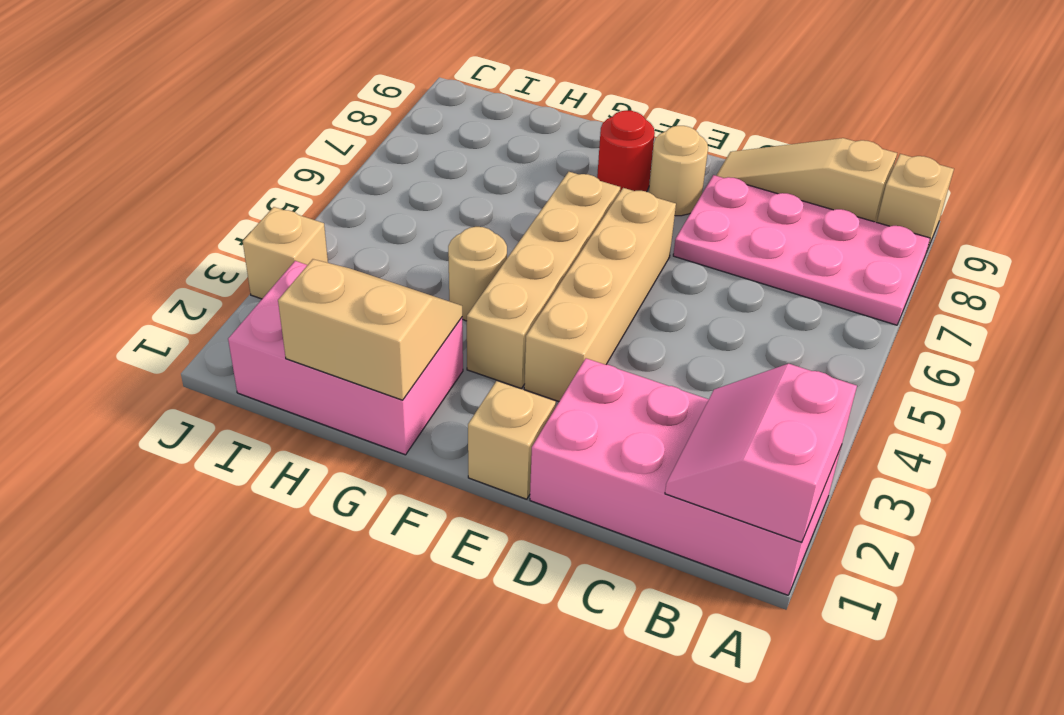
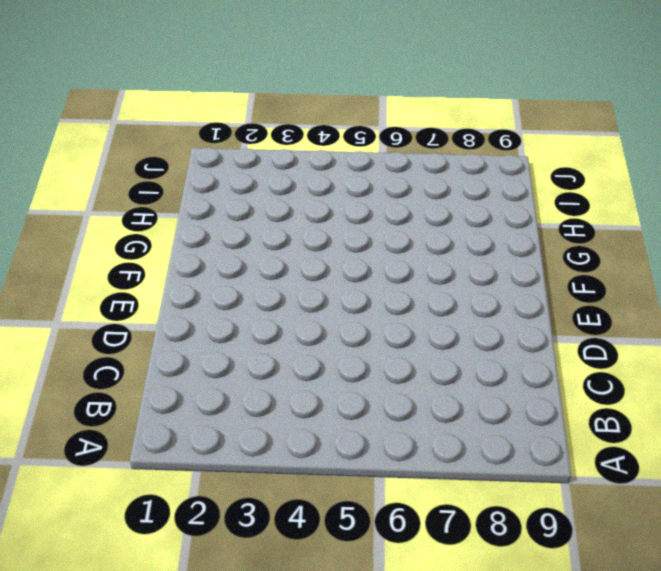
none -> pink brick A1:D2 level 1
none -> pink plate A7:D8 level 1
none -> tan brick A9 level 1

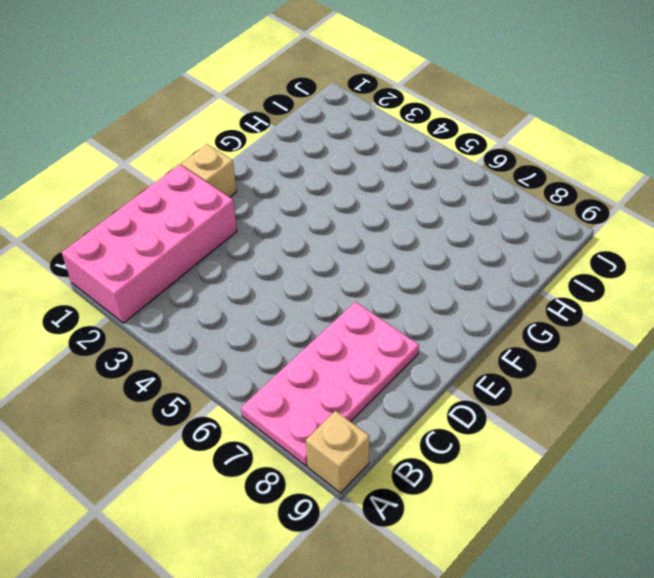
none -> tan slope B9:D9 level 1 top B
none -> tan brick E3:E6 level 1
none -> tan round brick E8 level 1

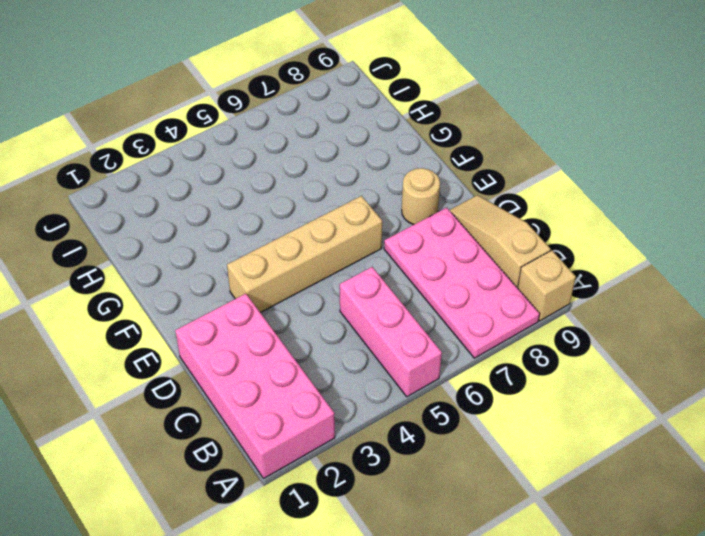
pink brick A5:C5 level 1 -> none
none -> tan brick E1 level 1
none -> tan brick F3:F6 level 1
none -> red round brick F8 level 1

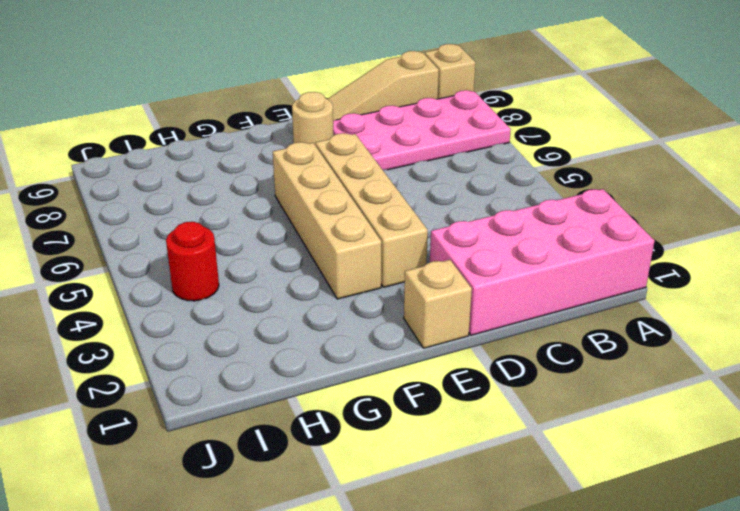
red round brick I4 level 1 -> red round brick F8 level 1
none -> pink brick G1:I2 level 1
none -> tan round brick G4 level 1
none -> tan brick J3 level 1

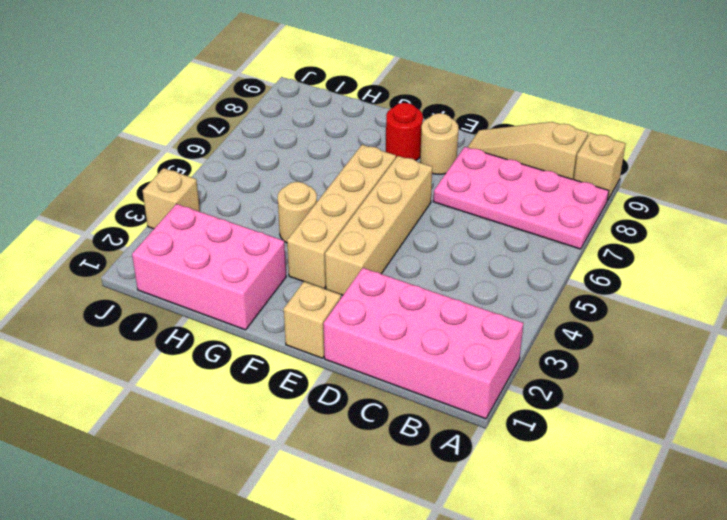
none -> pink slope A1:B2 level 2 top A
none -> tan slope G1:H2 level 2 top 1

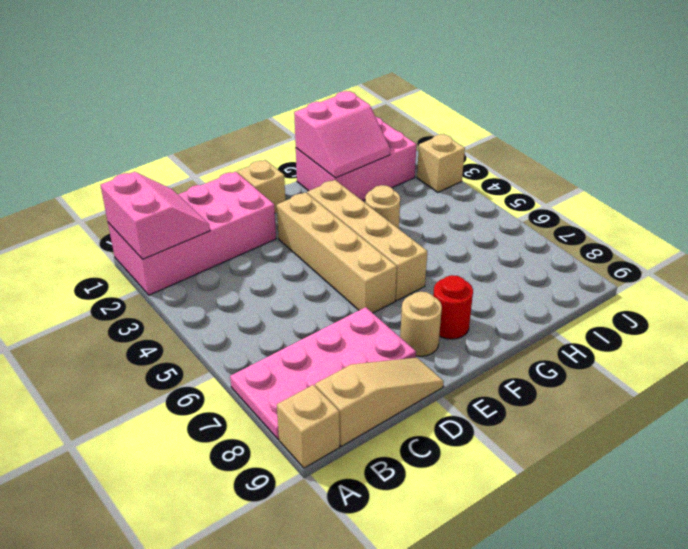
pink slope G1:H2 level 2 top 1 -> tan slope G1:H2 level 2 top 1

